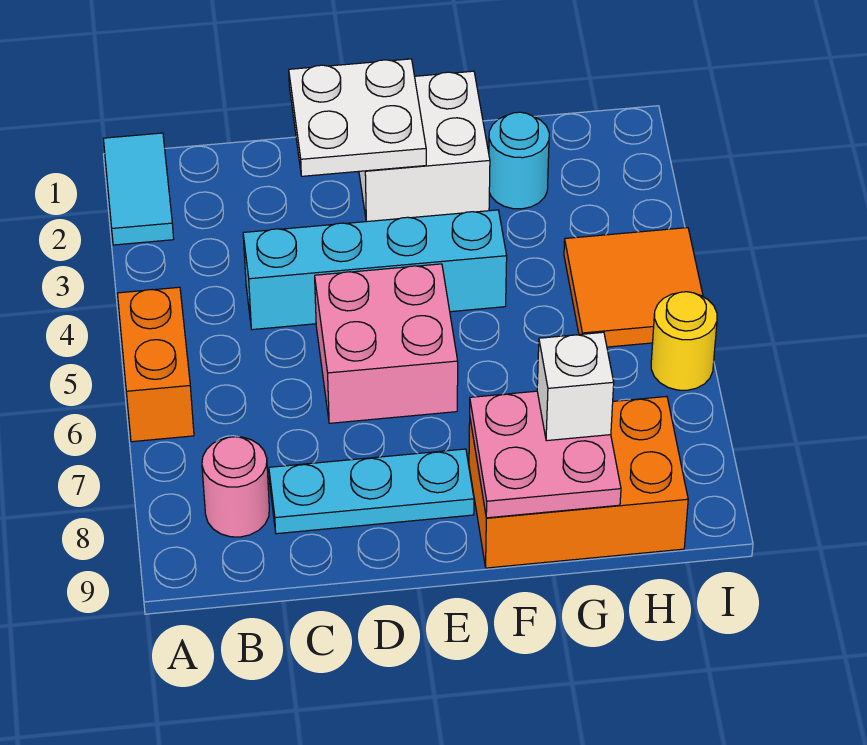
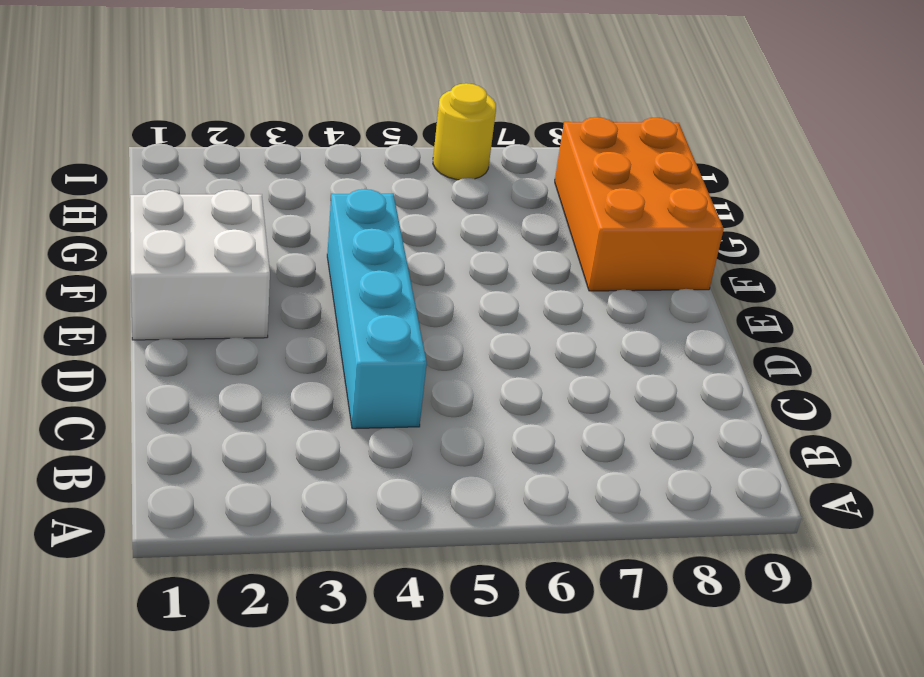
none -> cyan tile A1:A2 level 1
none -> orange brick A5:A6 level 1
none -> pink round brick B8 level 1

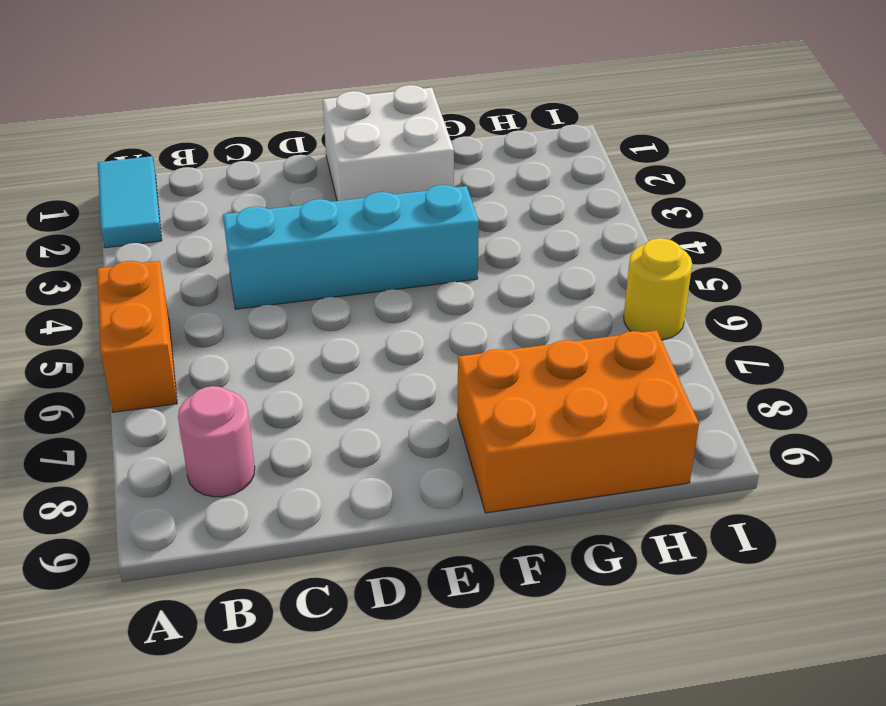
none -> cyan plate C8:E8 level 1
none -> pink brick D5:E6 level 1
none -> cyan round brick G2 level 1

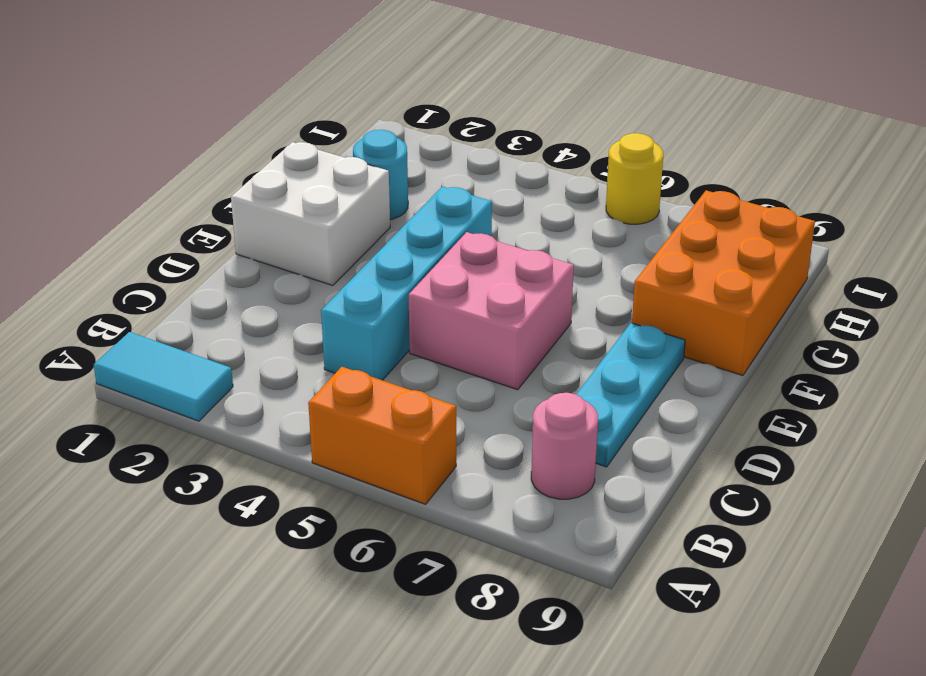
none -> orange tile H4:I5 level 1
none -> white plate D1:E2 level 2
none -> pink plate F8:G9 level 2

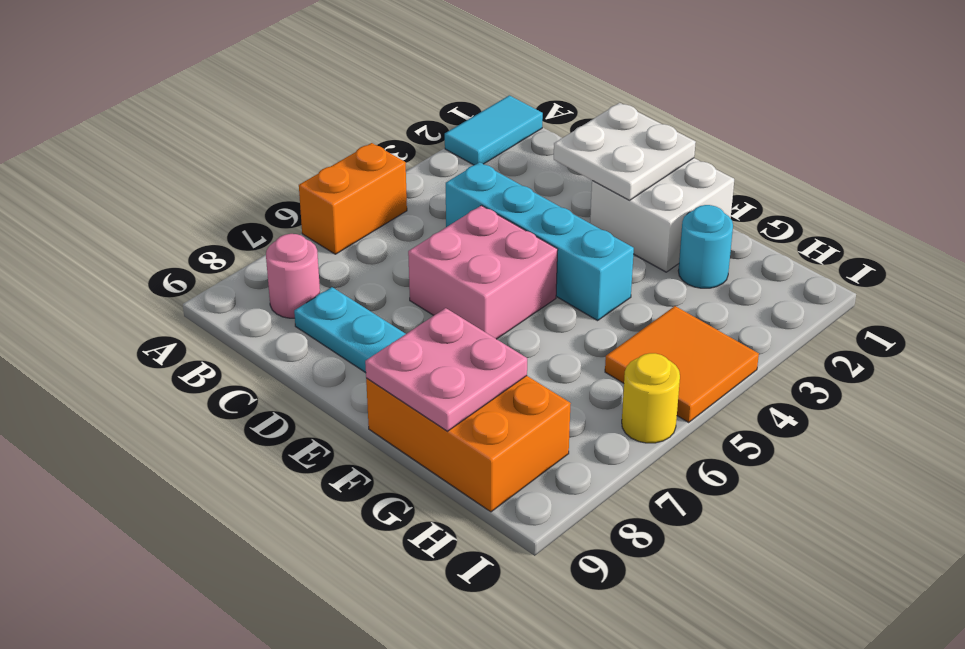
none -> white brick G8 level 3

